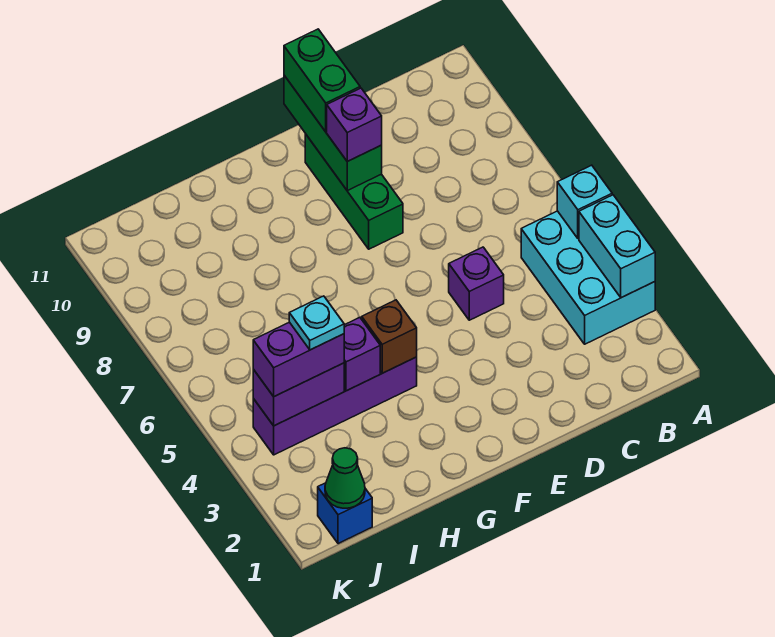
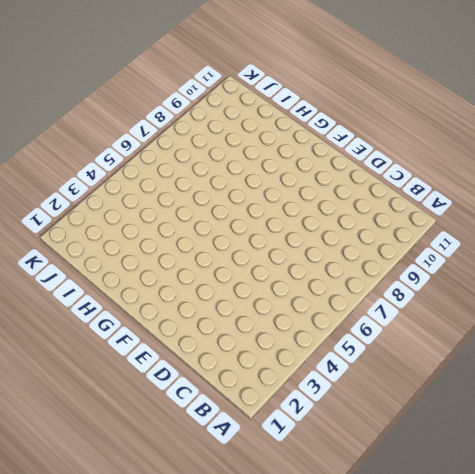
none -> cyan brick A3:B5 level 1
none -> purple brick D5 level 1
none -> green brick E8:E10 level 1

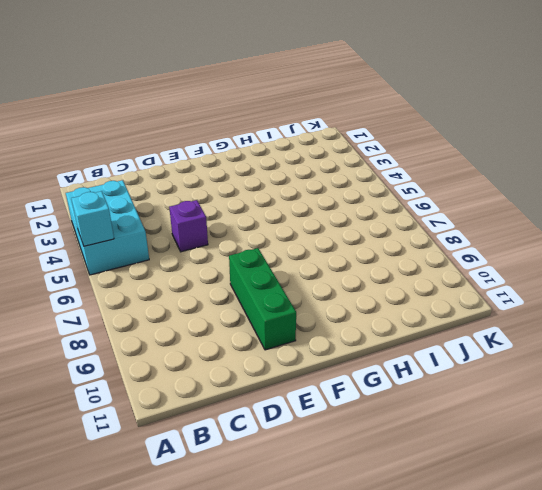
none -> purple brick G4:J4 level 1
none -> blue brick J1 level 1
none -> cyan brick A3:A4 level 2

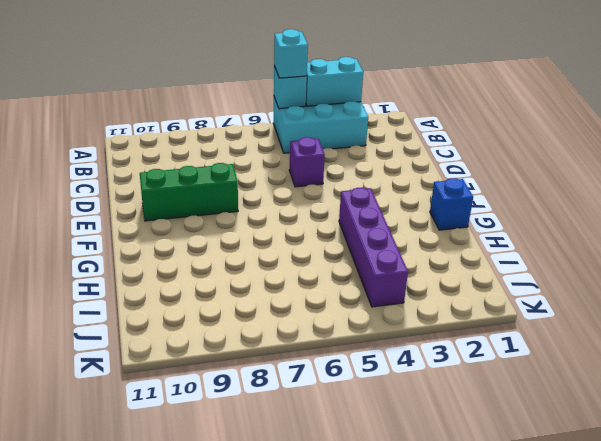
cyan brick A5 level 3 -> none
blue brick G1 level 1 -> blue brick J1 level 1
none -> green brick E9:E11 level 2
none -> brown brick G4 level 2
none -> purple brick H4 level 2

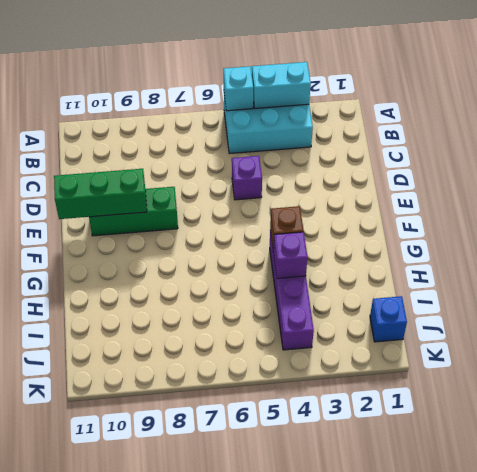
none -> purple brick I4:J4 level 2
none -> green cone J1 level 2
none -> purple brick E9 level 3

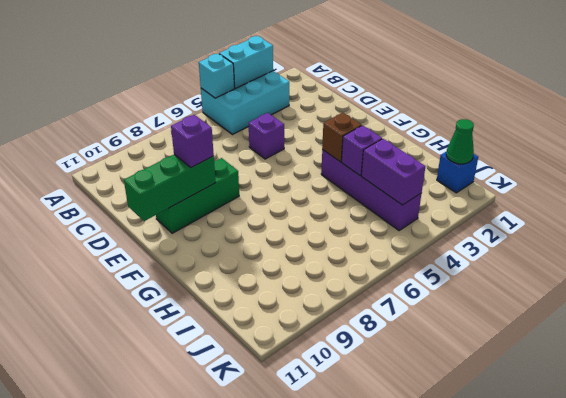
none -> green brick E10:E11 level 3
none -> purple brick I4:J4 level 3
none -> cyan plate I4 level 4

